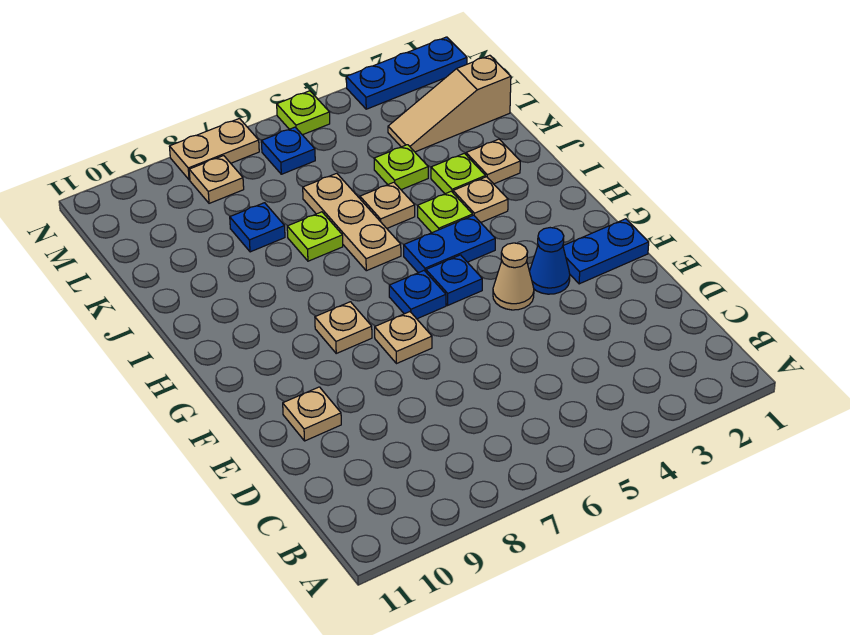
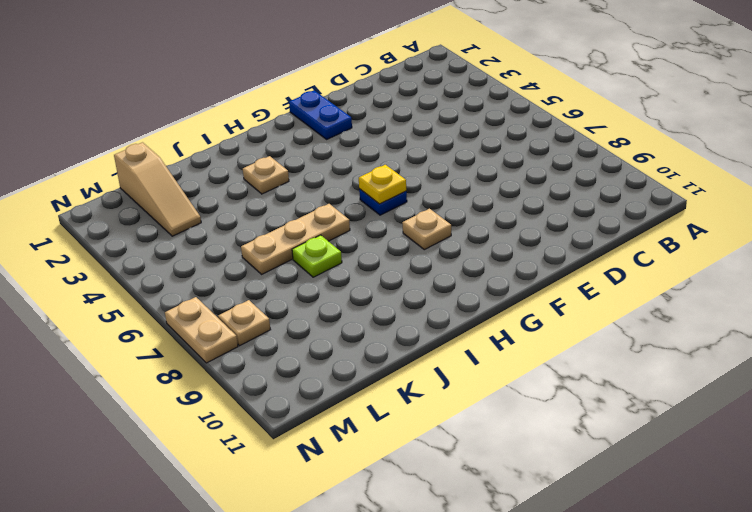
yellow plate G6 level 2 -> none
none -> tan plate E10 level 1
none -> blue cone F3 level 1
none -> tan cone F4 level 1

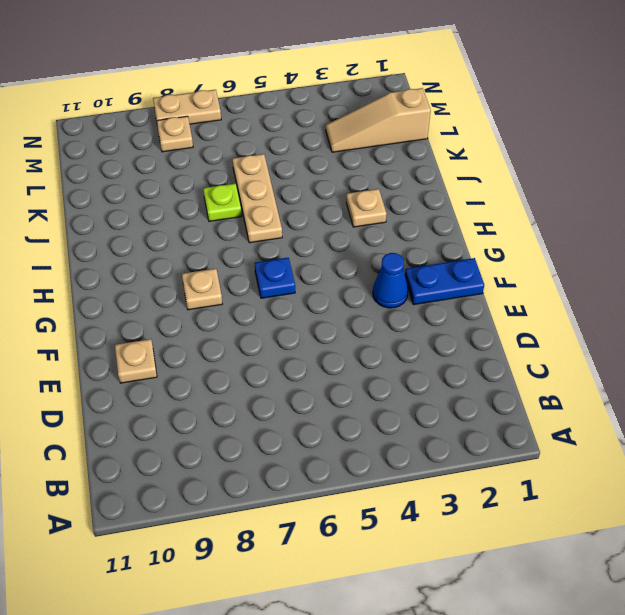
none -> tan cone F4 level 1
none -> tan plate F7 level 1
none -> blue plate G5 level 1

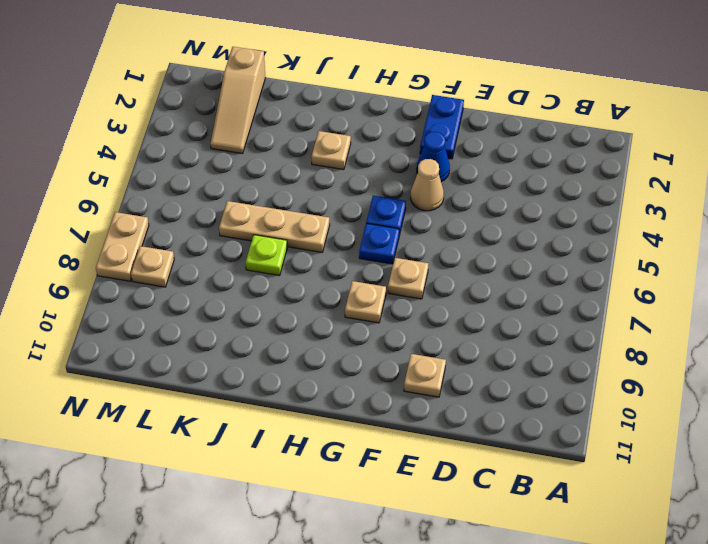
none -> blue plate H4:H5 level 1
none -> lime plate I4 level 1
none -> tan plate J2 level 1

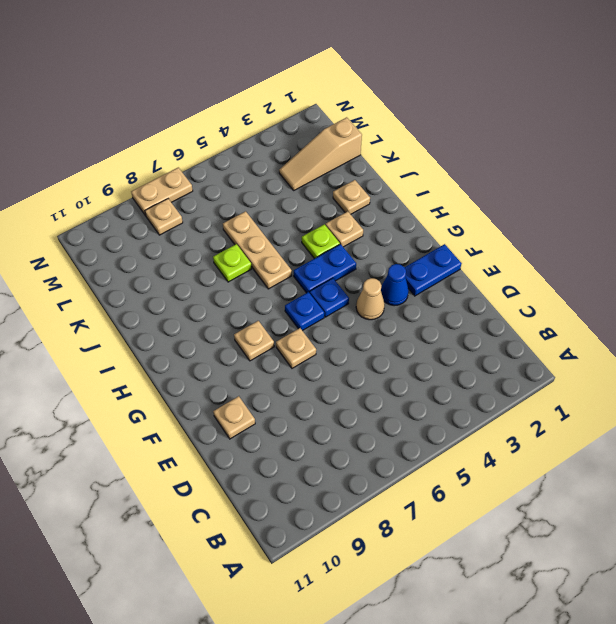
none -> lime plate J3 level 1
none -> tan plate J5 level 1
none -> lime plate K4 level 1

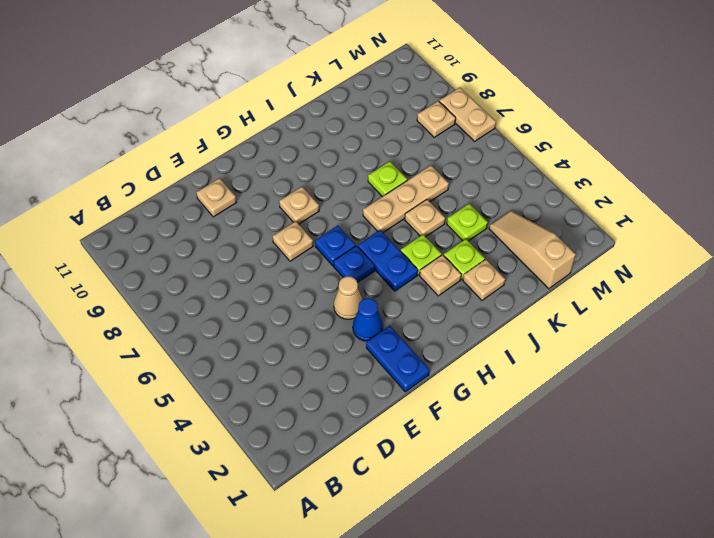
none -> blue plate K8 level 1
none -> blue plate M6 level 1
none -> blue plate N1:N3 level 1

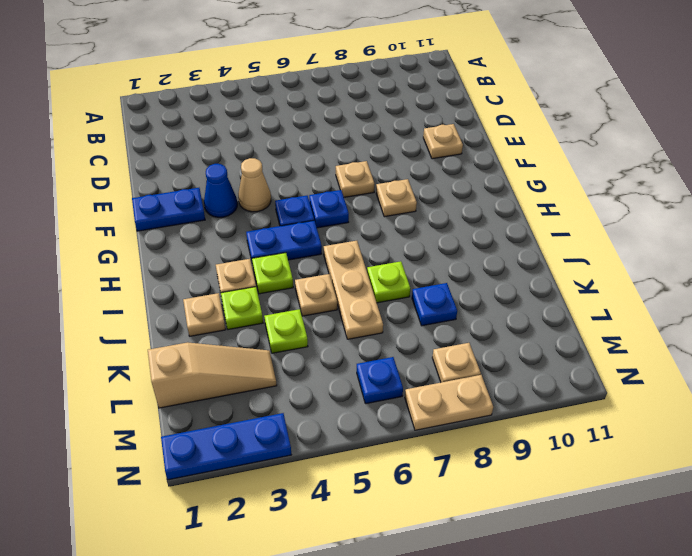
none -> lime plate N5 level 1

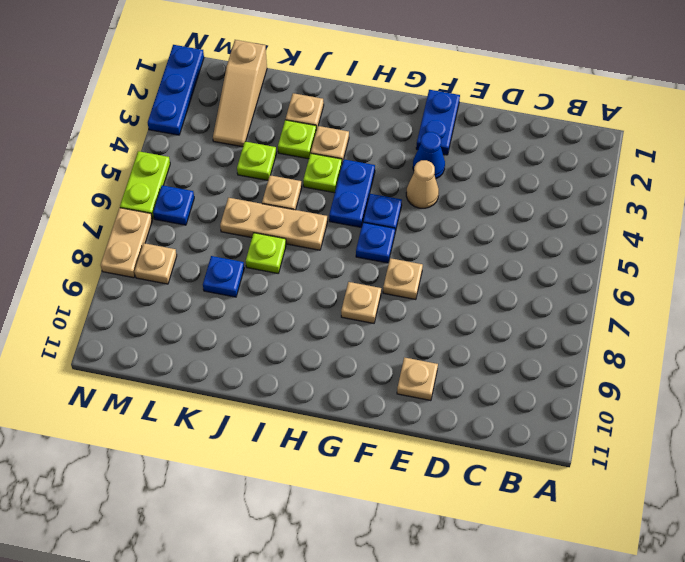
lime plate N5:N6 level 1 -> lime plate N5 level 1

